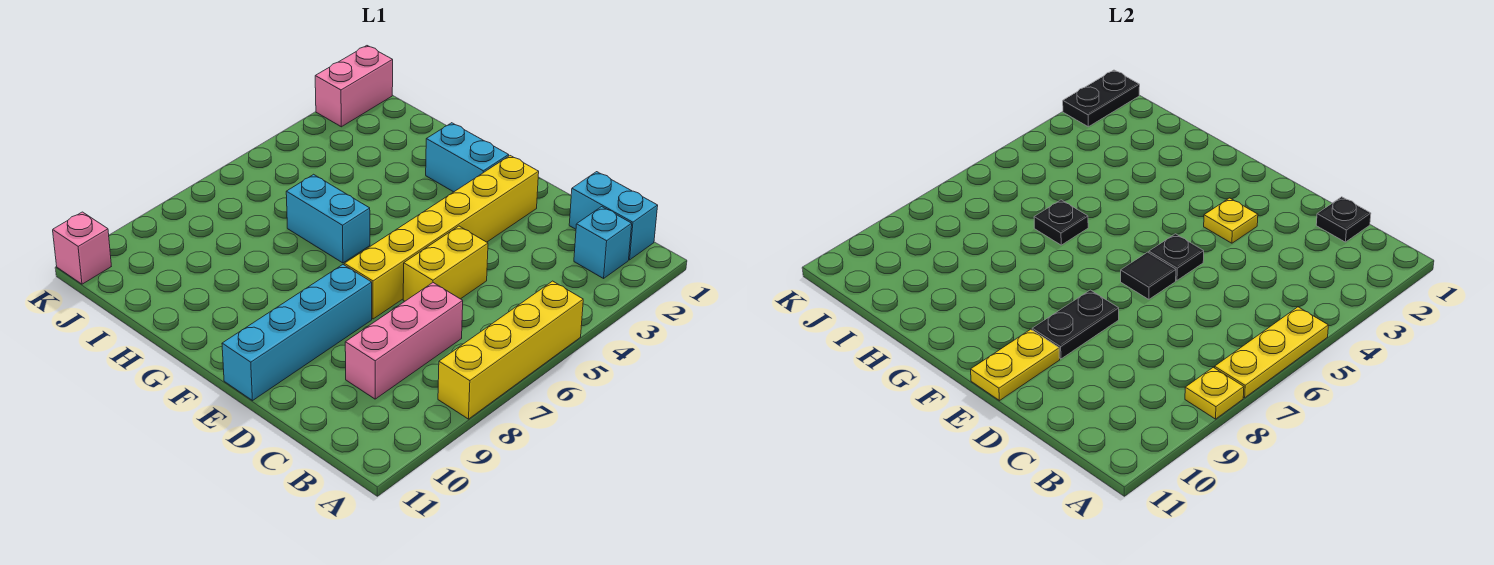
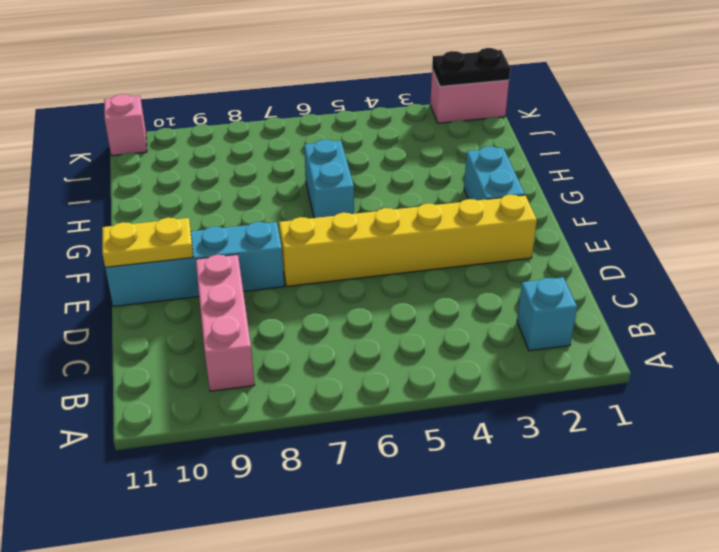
pink brick B9:D9 level 1 -> pink brick C7:C9 level 1
none -> yellow brick A5:A8 level 1
none -> cyan brick B1:C1 level 1
none -> yellow brick D5:D6 level 1

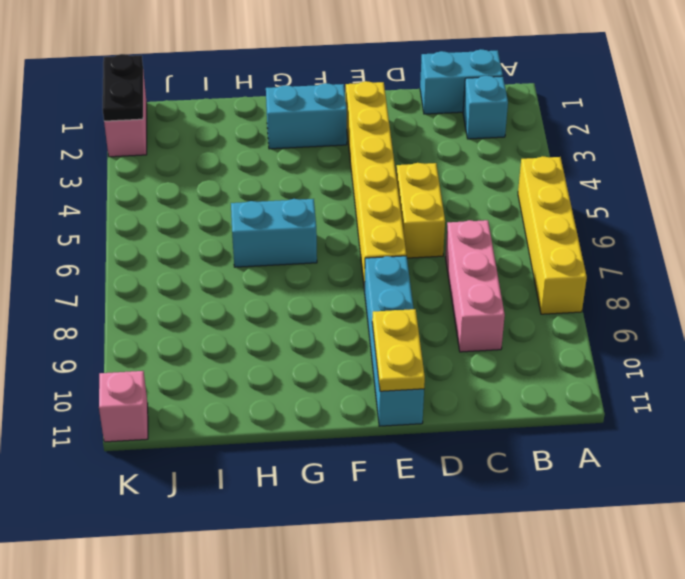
none -> yellow plate A5:A7 level 2
none -> yellow plate A8 level 2
none -> black plate C1 level 2

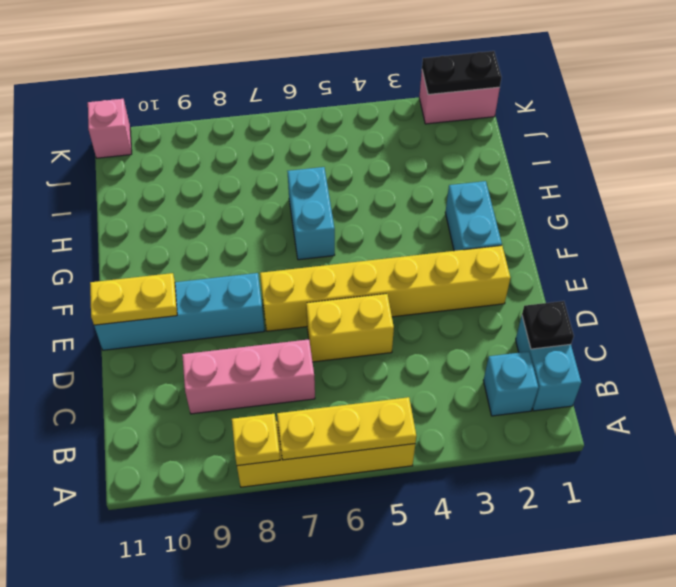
none -> yellow plate E3 level 2
none -> black plate E5 level 2
none -> black tile E6 level 2

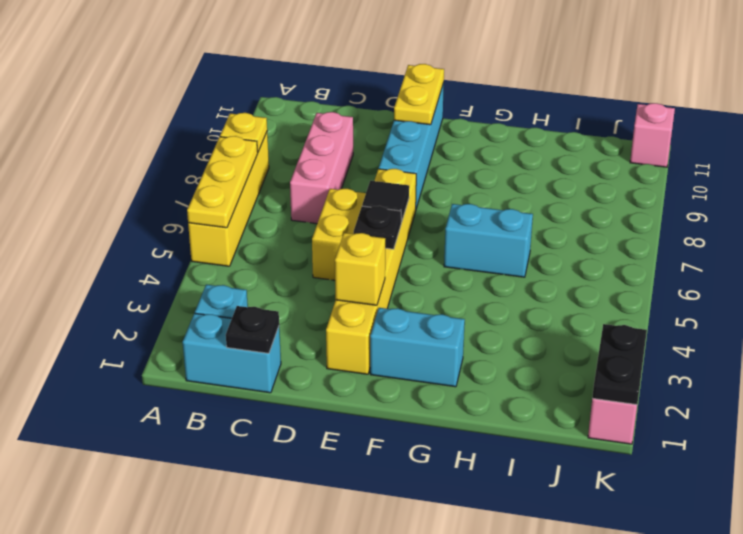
yellow brick E3 level 2 -> yellow plate E3 level 2
none -> black plate E8:E9 level 2
none -> black plate H6 level 2

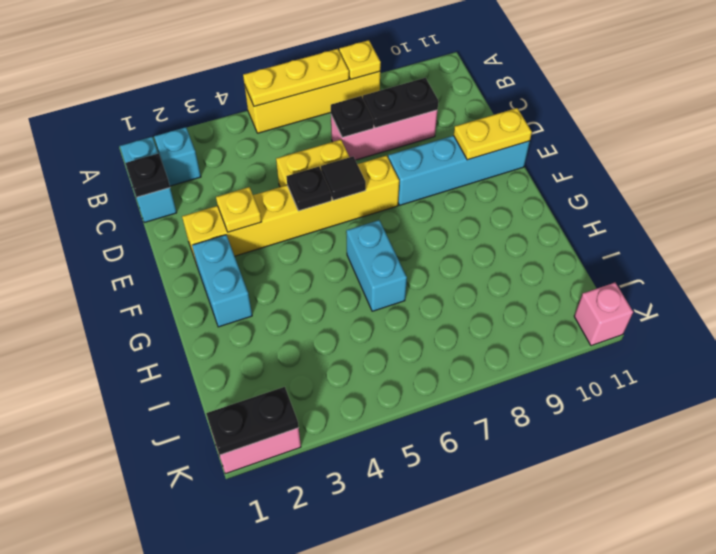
black plate C7 level 2 -> black plate H6 level 2
black plate C8:C9 level 2 -> black plate E8:E9 level 2

